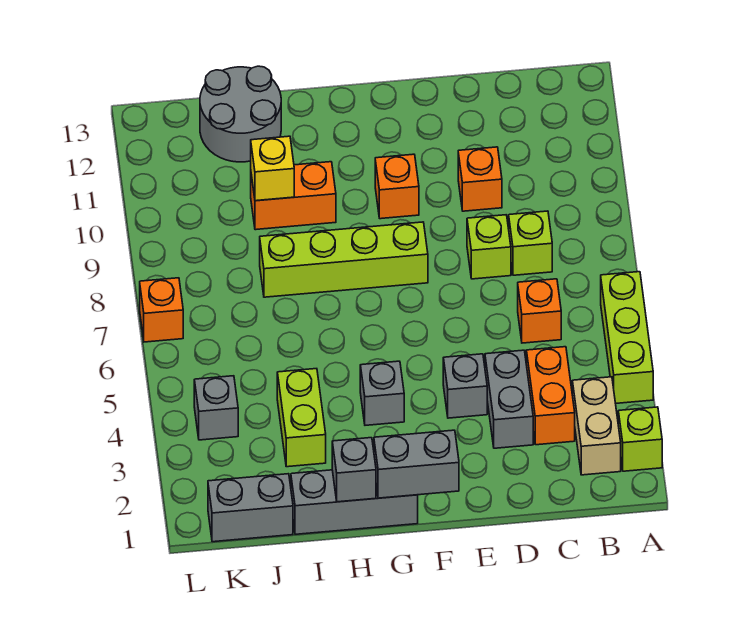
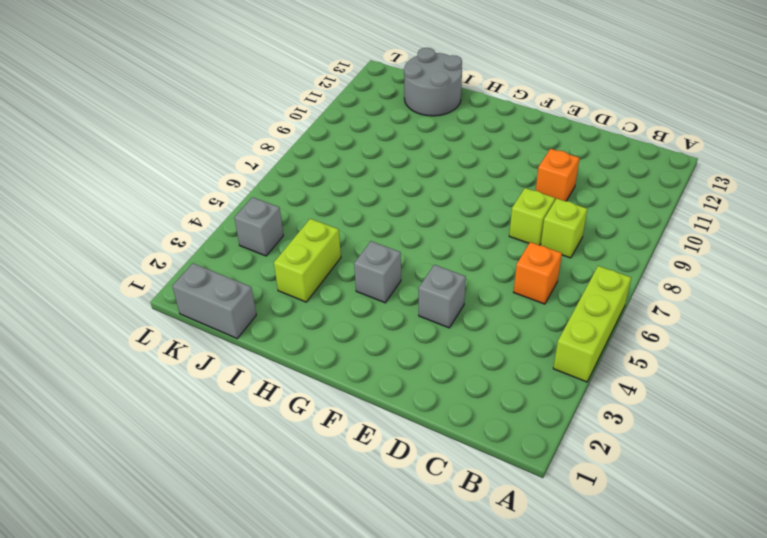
none -> lime brick A2 level 1
none -> tan brick B2:B3 level 1
none -> orange brick C3:C4 level 1

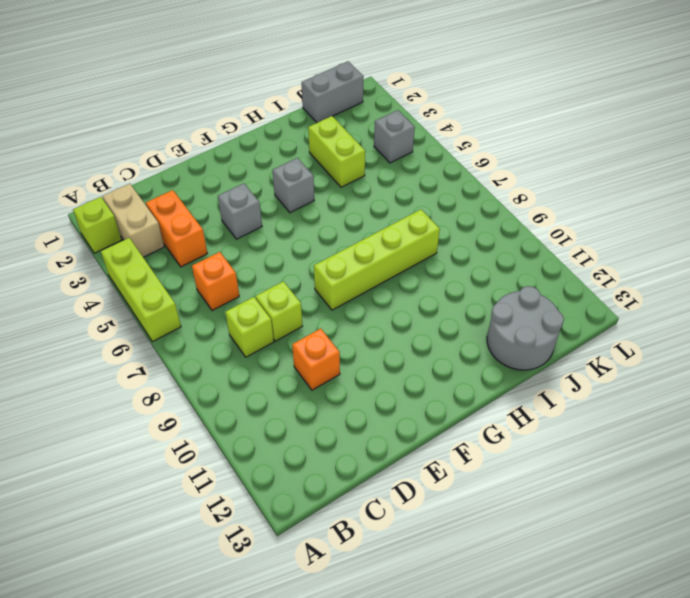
none -> grey brick D3:D4 level 1
none -> orange brick F10 level 1
none -> grey brick G1:I1 level 1

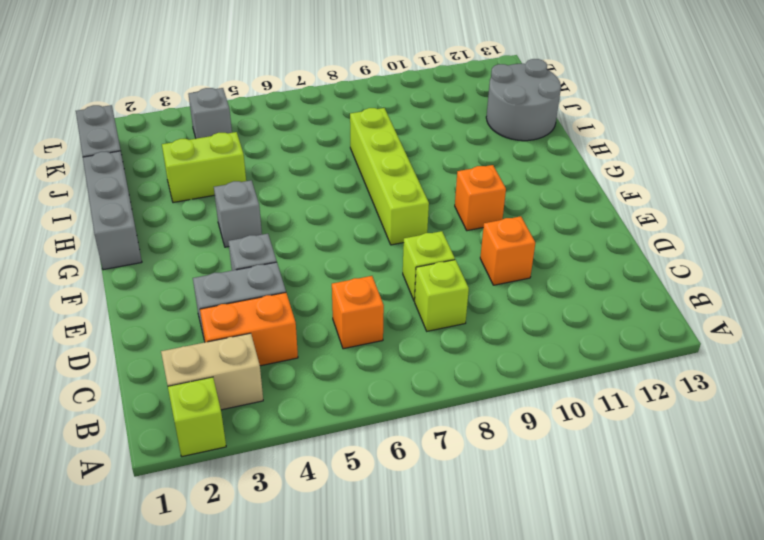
none -> lime brick A4:A6 level 1
none -> orange brick H10:I10 level 1
none -> orange brick L7 level 1

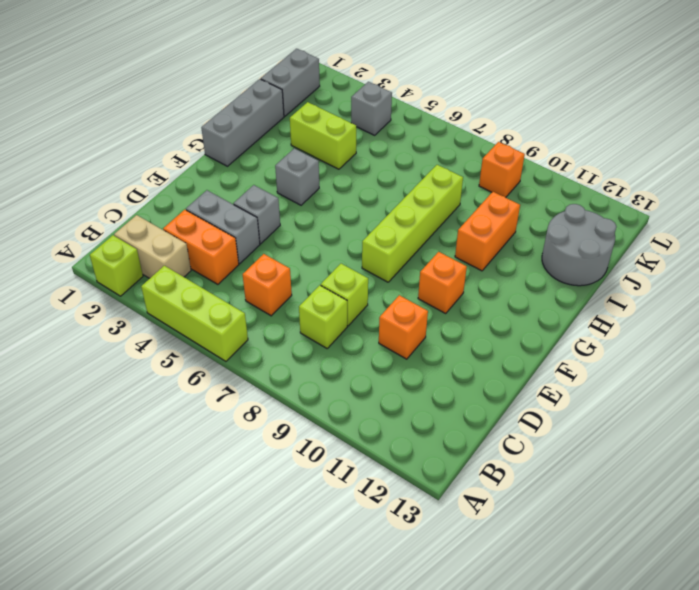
orange brick K9 level 1 -> orange brick L7 level 1
none -> grey brick F1:G1 level 2
none -> grey brick H1 level 2
none -> yellow brick I10 level 2

